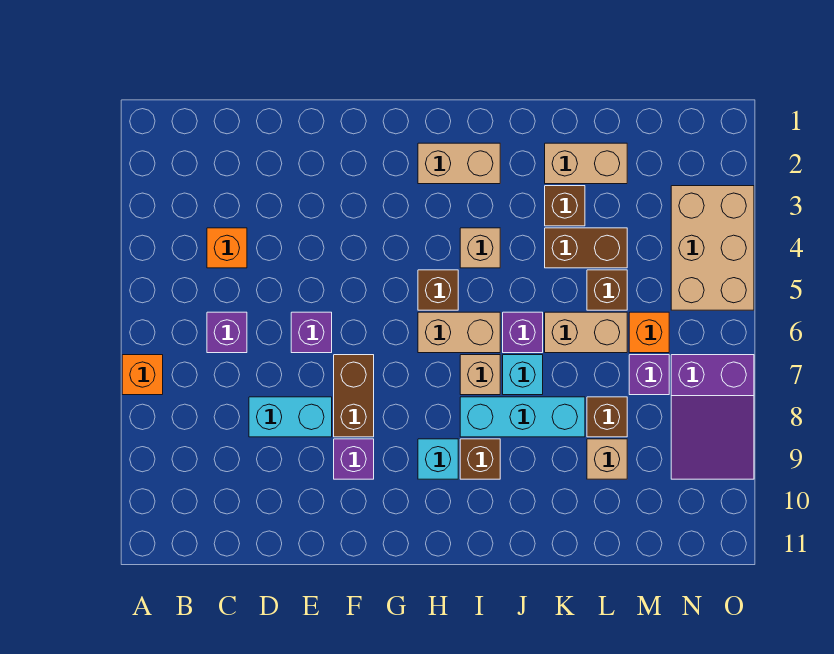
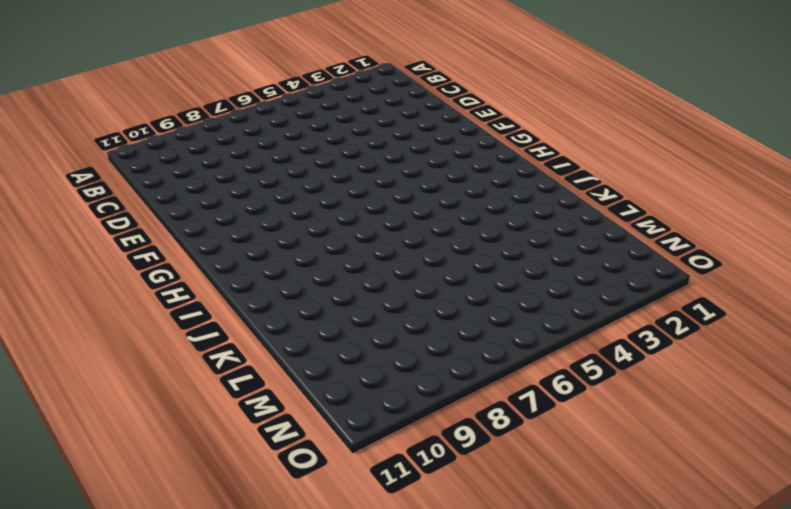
none -> orange brick A7 level 1
none -> orange brick C4 level 1
none -> purple brick C6 level 1

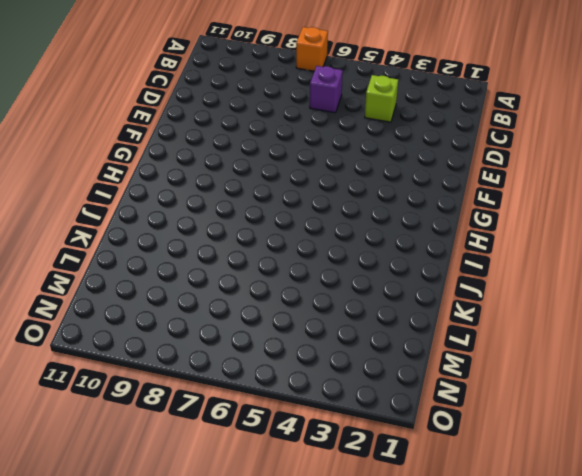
lime brick C4 level 1 -> orange brick C4 level 1
none -> cyan brick D8:E8 level 1
none -> purple brick E6 level 1
none -> brown brick F7:F8 level 1

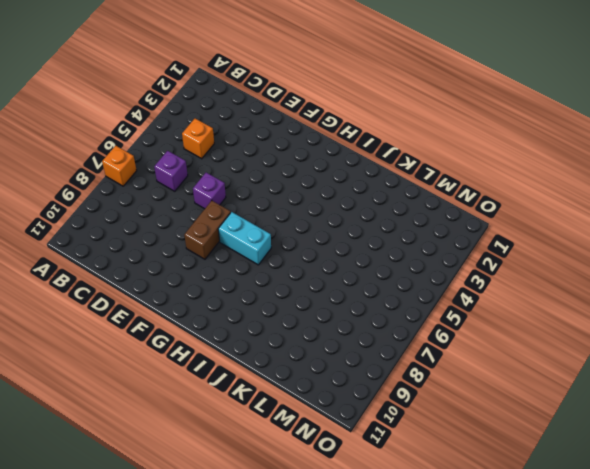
cyan brick G7:H7 level 1 -> cyan brick D8:E8 level 1
none -> purple brick F9 level 1
none -> tan brick H2:I2 level 1
none -> brown brick H5 level 1

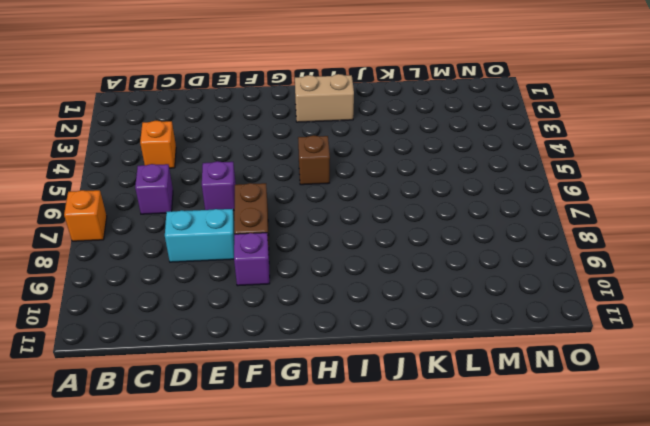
none -> tan brick H6:I6 level 1
none -> cyan brick H9 level 1
none -> tan brick I4 level 1

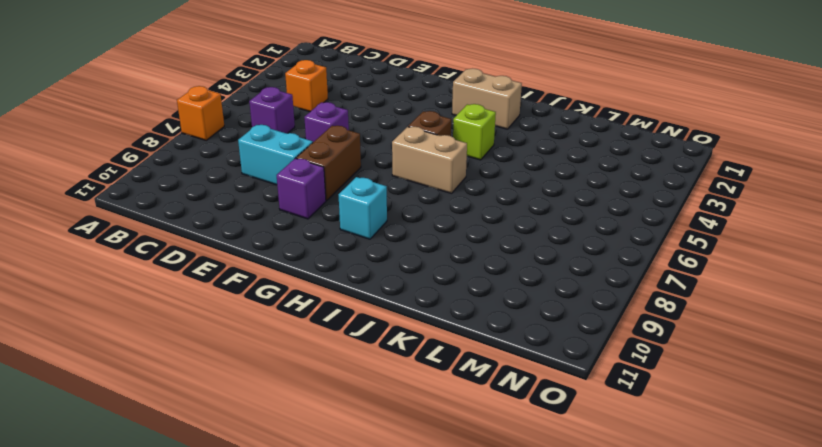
lime brick I4 level 1 -> tan brick I4 level 1
none -> tan brick I7 level 1
none -> cyan brick I8:K8 level 1
none -> brown brick I9 level 1

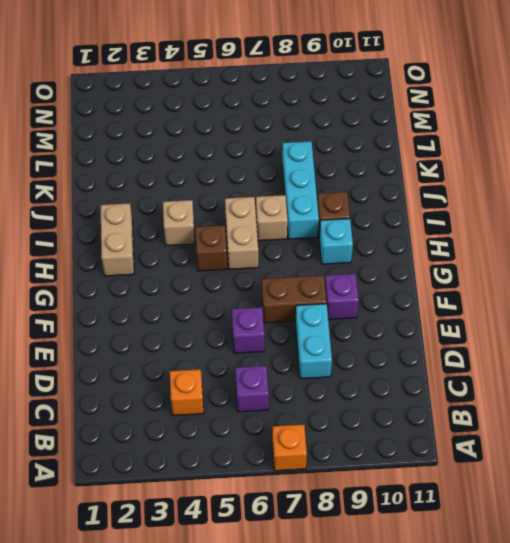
none -> purple brick J6 level 1
none -> cyan brick J7 level 1
none -> tan brick K2:L2 level 1

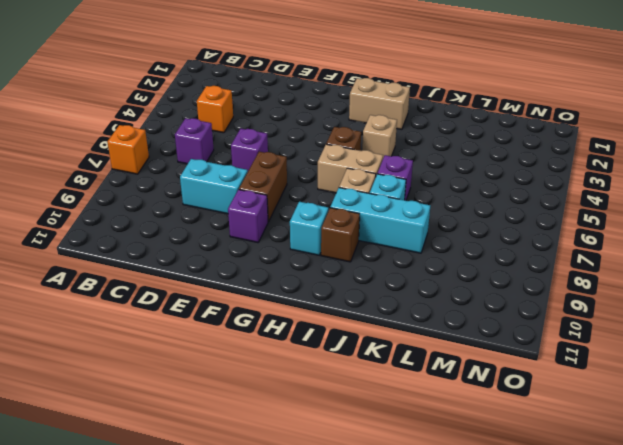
none -> tan brick K2:L2 level 1
none -> brown brick K3 level 1
none -> brown brick K4:L4 level 1

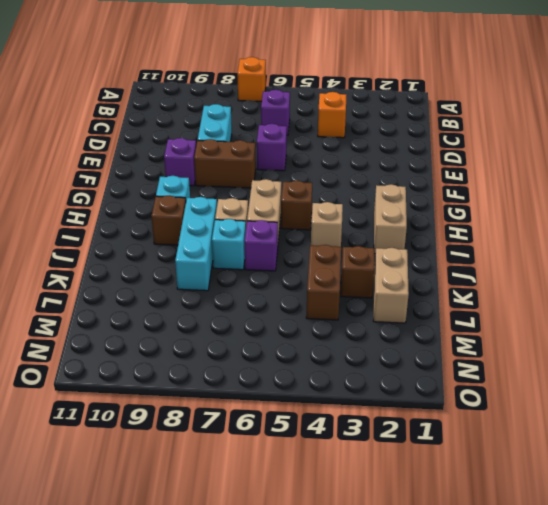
none -> tan brick K6:L6 level 1
none -> brown brick L5 level 1
none -> brown brick L8 level 1

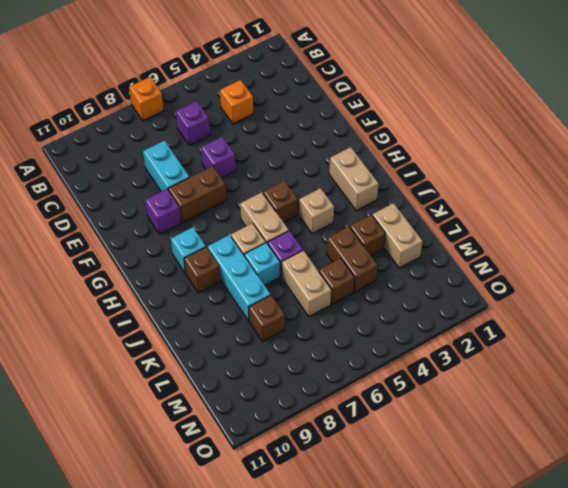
none -> tan brick L9 level 1
none -> orange brick M6 level 1
none -> purple brick M7 level 1

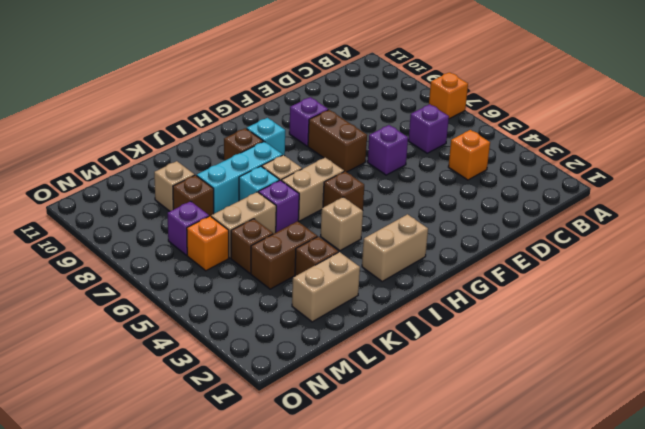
none -> cyan brick D8:E8 level 1
none -> tan brick N3:O5 level 1
none -> purple slope N7:O9 level 1 top 7

